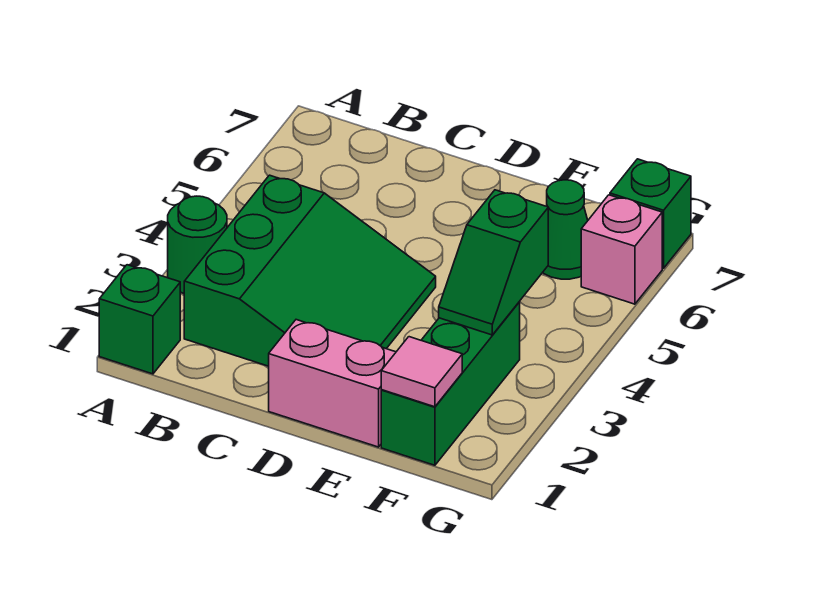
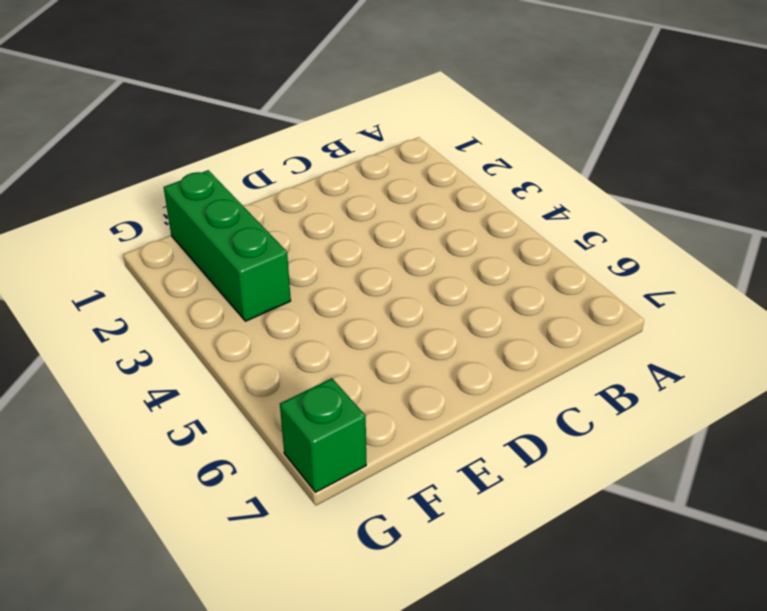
none -> green brick A1 level 1
none -> green round brick A3 level 1

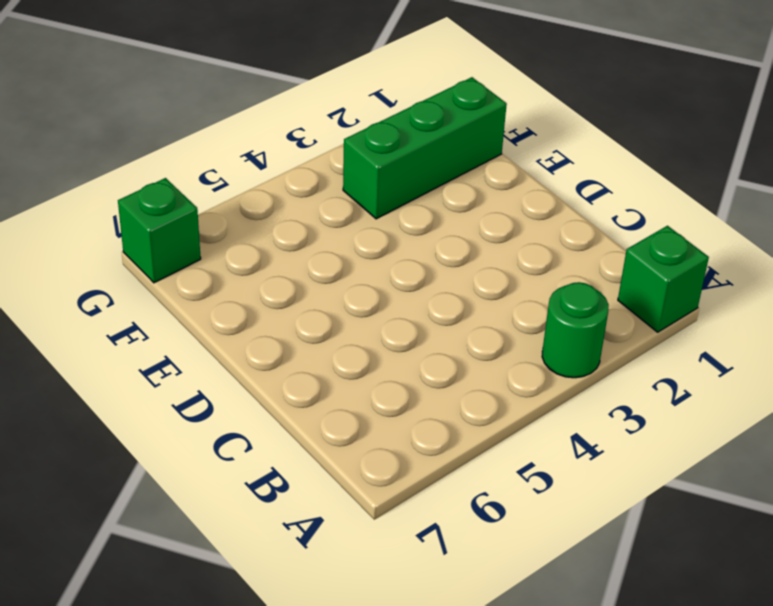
none -> green slope B2:D4 level 1 top B
none -> pink brick D1:E1 level 1

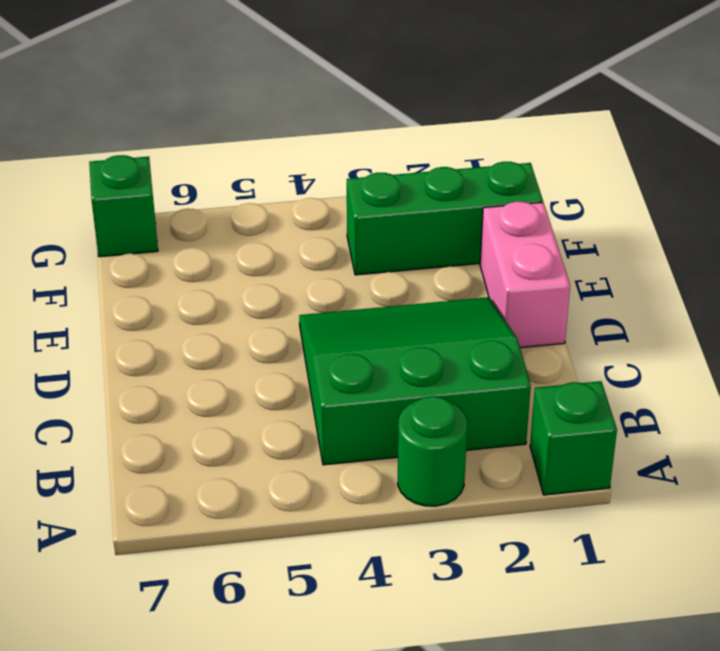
none -> green cone F6 level 1
none -> pink brick G6 level 1

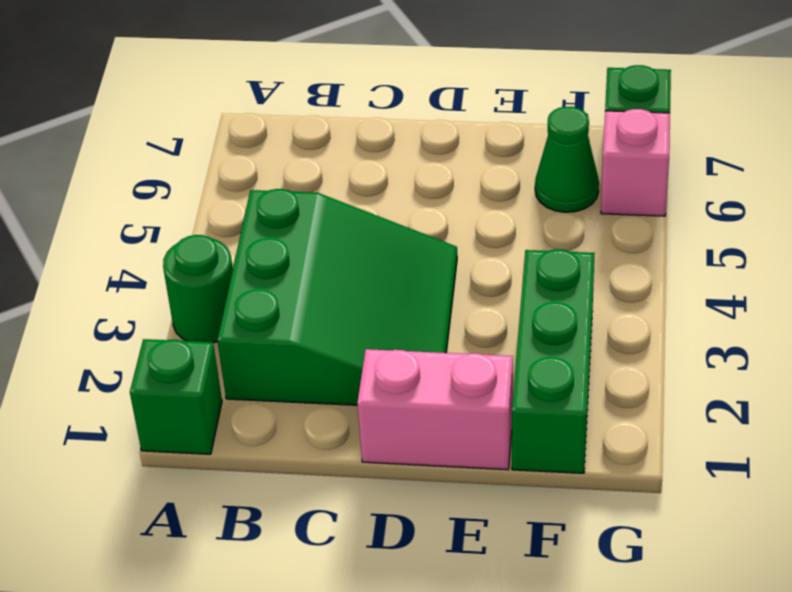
none -> pink tile F1 level 2
none -> green slope F3:F4 level 2 top 4

